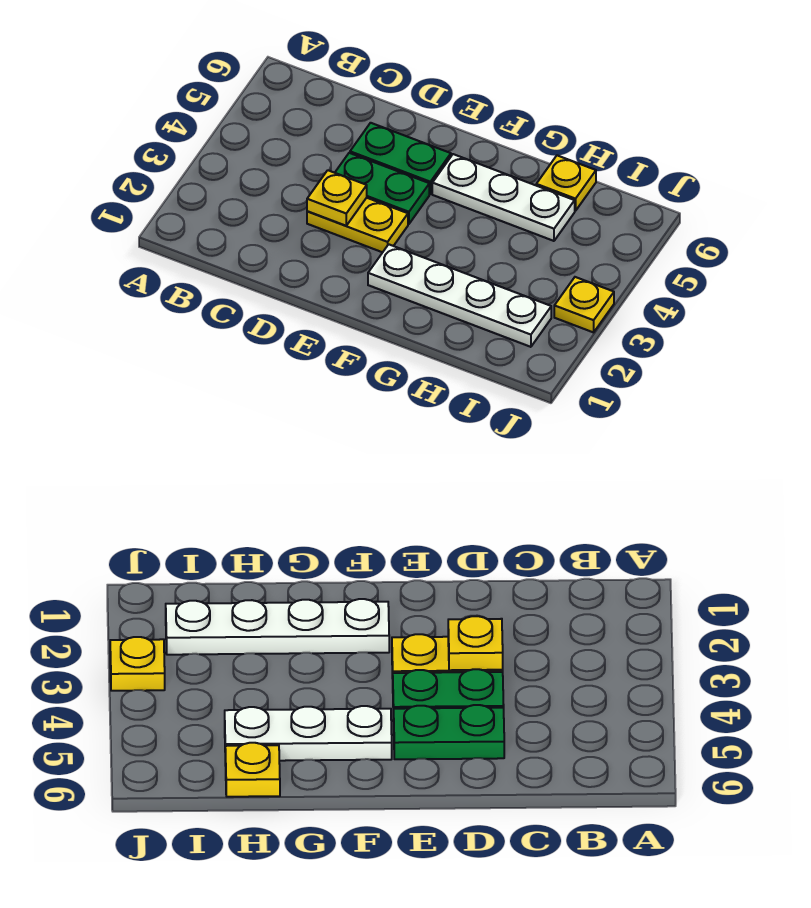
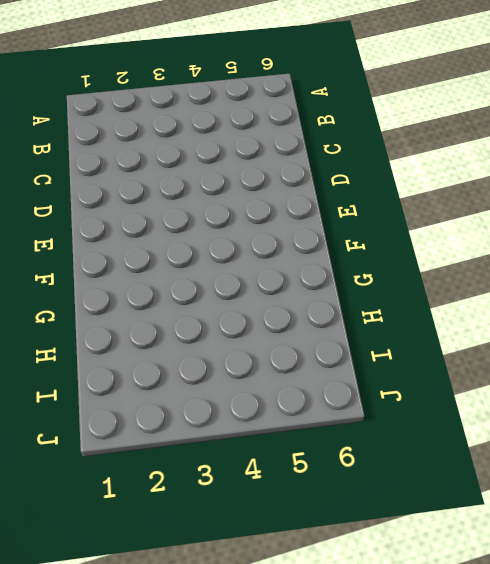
none -> yellow plate D3:E3 level 1
none -> green plate D4:E4 level 1

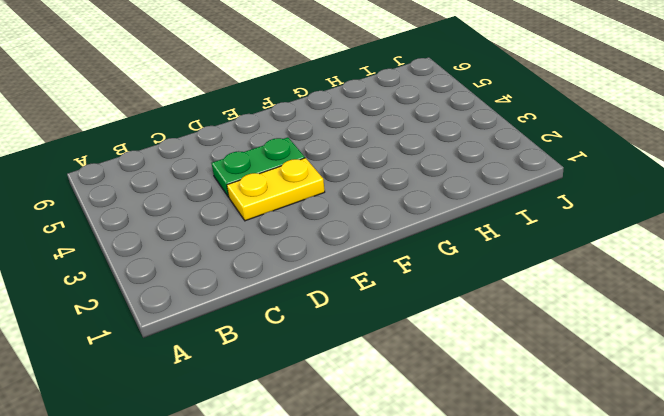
none -> green plate D5:E5 level 1
none -> white plate F2:I2 level 1

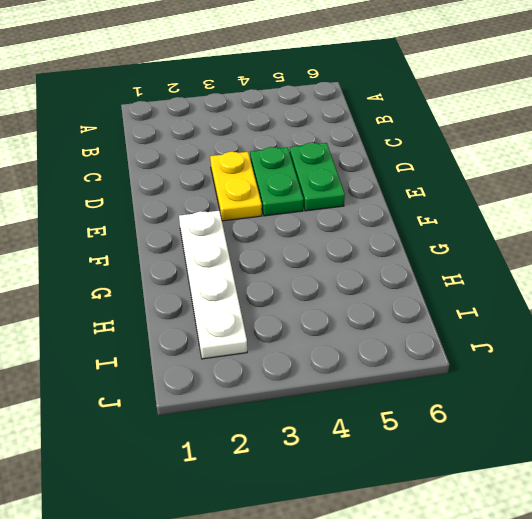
none -> white plate F5:H5 level 1
none -> yellow plate H6 level 1

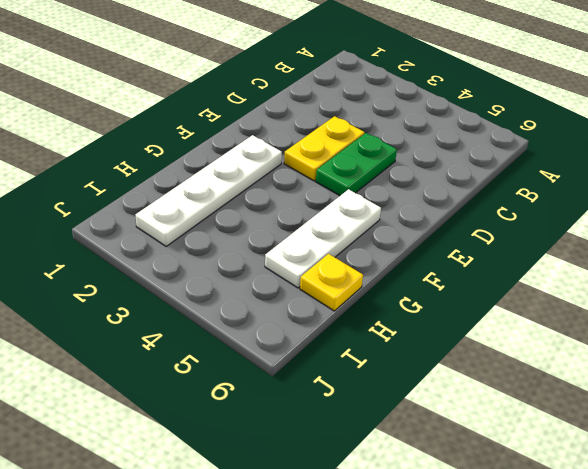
none -> green plate D5:E5 level 1
none -> yellow plate J3 level 1

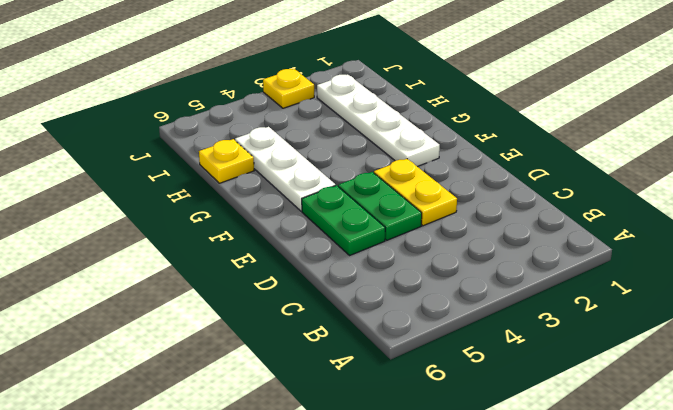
none -> yellow plate D3 level 2

